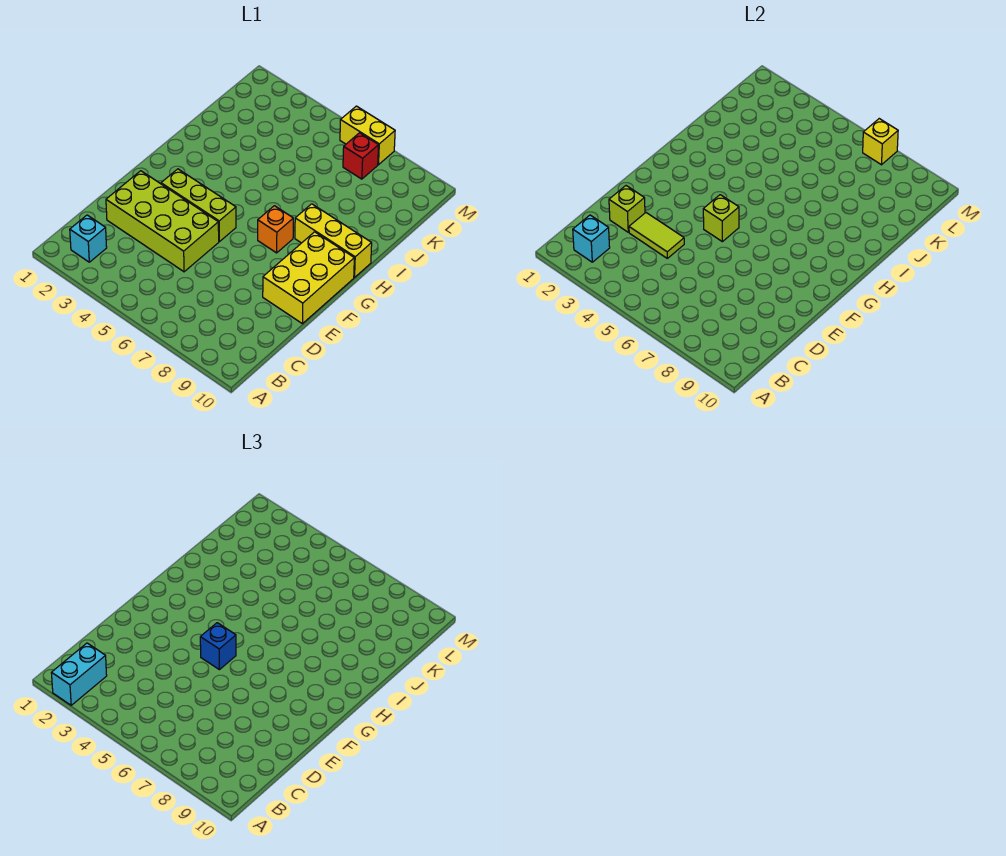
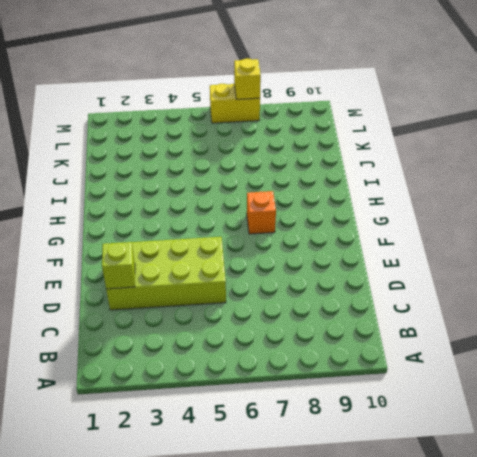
none -> cyan brick B2 level 1
none -> yellow brick E9:G10 level 1
none -> lime brick F3:F5 level 1

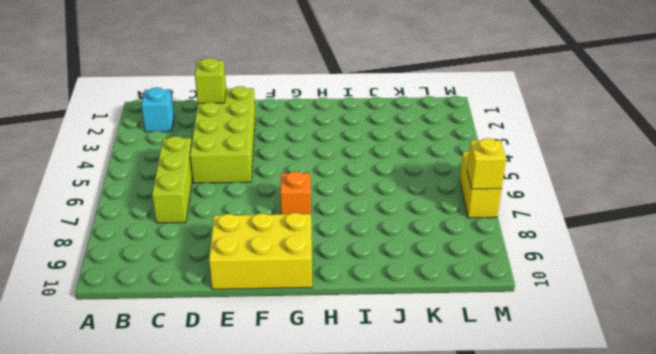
lime brick C5:C7 level 1 -> lime brick F3:F5 level 1
none -> yellow brick H8:H10 level 1
none -> red brick L7 level 1
none -> cyan brick B2 level 2

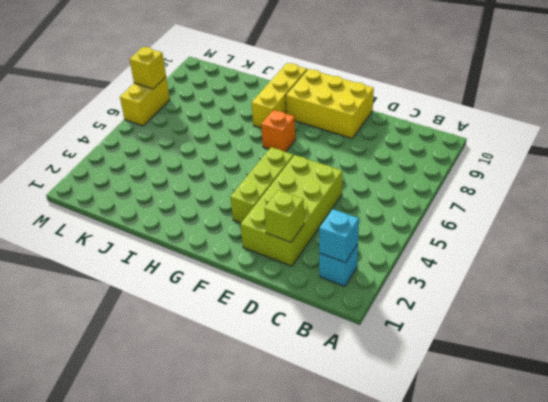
none -> red brick L7 level 1
none -> lime tile D3:D4 level 2
none -> lime brick F5 level 2

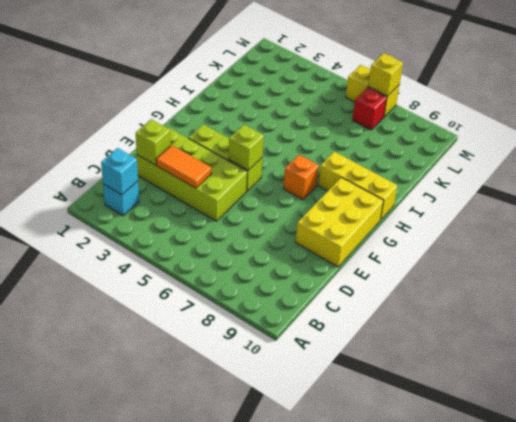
orange tile D3:D4 level 2 -> lime tile D3:D4 level 2
none -> cyan brick A2:B2 level 3
none -> blue brick F5 level 3

